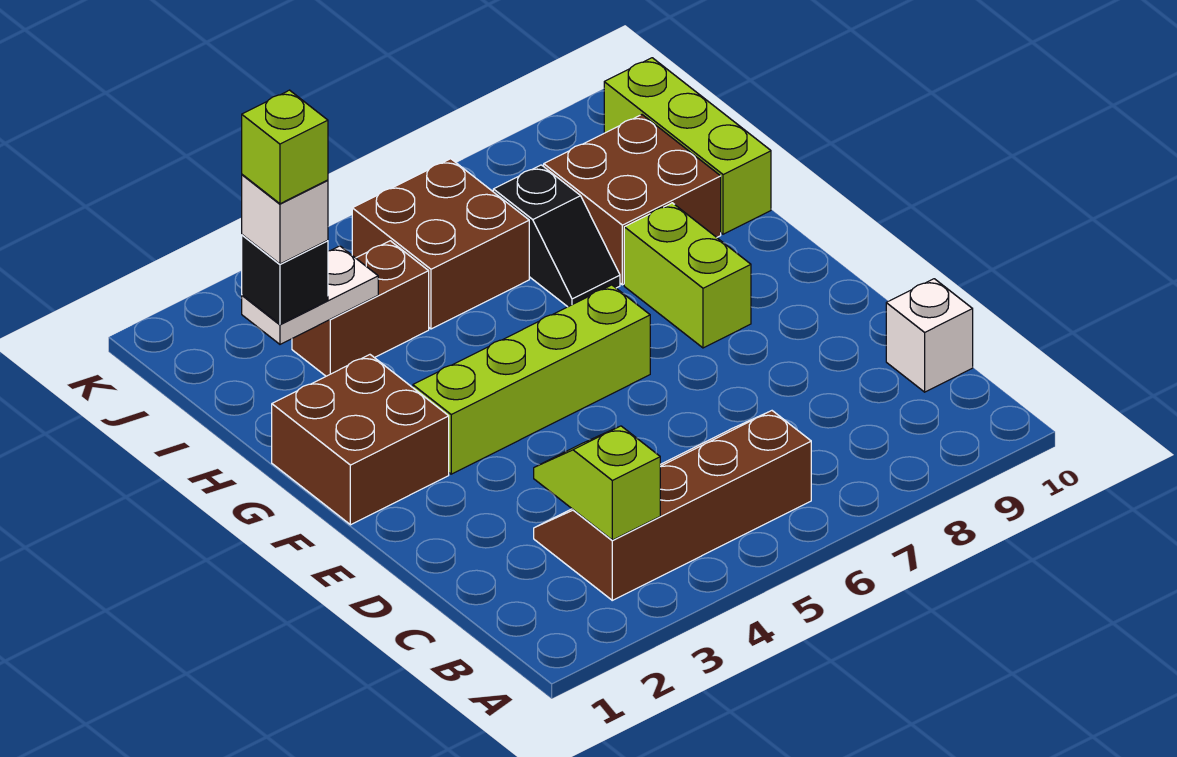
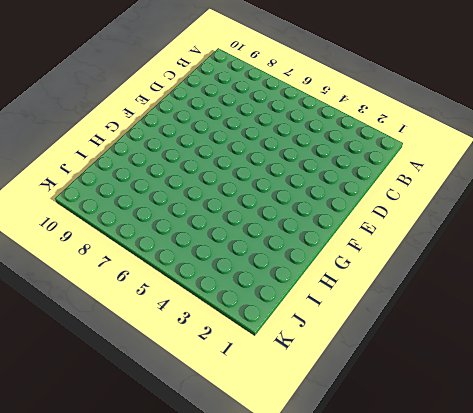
none -> brown slope B3:C6 level 1 top B
none -> white brick C10 level 1
none -> brown brick F1:G2 level 1

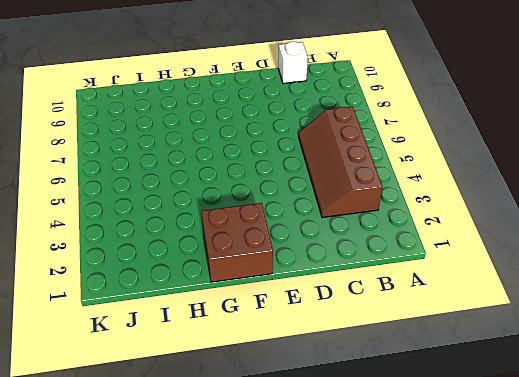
none -> lime brick F3:F6 level 1
none -> lime brick F8:G8 level 1
none -> black slope H7:I7 level 1 top I

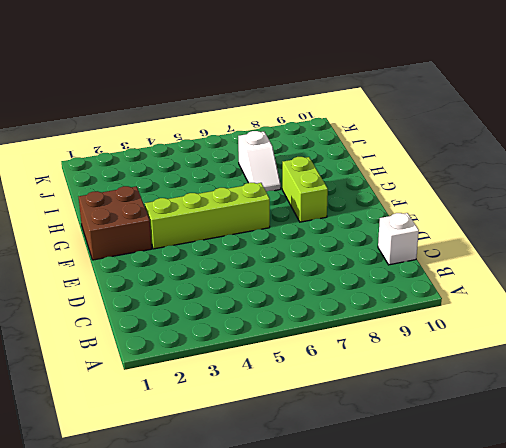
white slope H7:I7 level 1 top I -> black slope H7:I7 level 1 top I
none -> brown slope B3:C6 level 1 top B
none -> brown brick H8:I9 level 1
none -> lime brick H10:J10 level 1

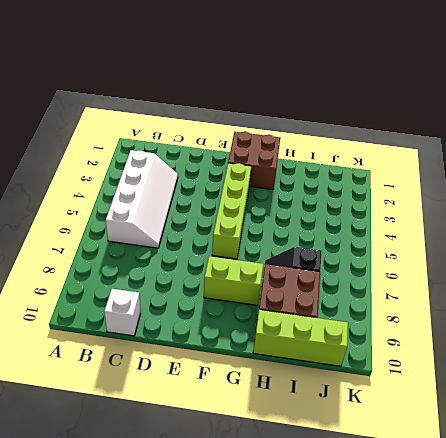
white slope B3:C6 level 1 top B -> brown slope B3:C6 level 1 top B
none -> brown brick I3:I4 level 1
none -> brown brick I5:J6 level 1
none -> lime slope B3:C3 level 2 top B

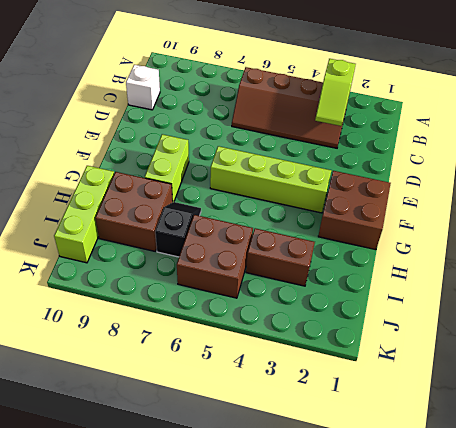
none -> white plate I2:I3 level 2
none -> black brick I2 level 3
none -> white brick I2 level 4

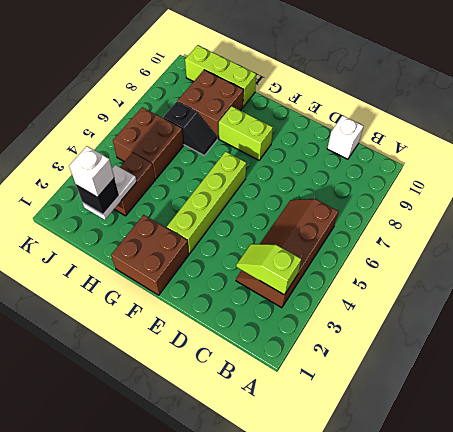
none -> lime brick I2 level 5

